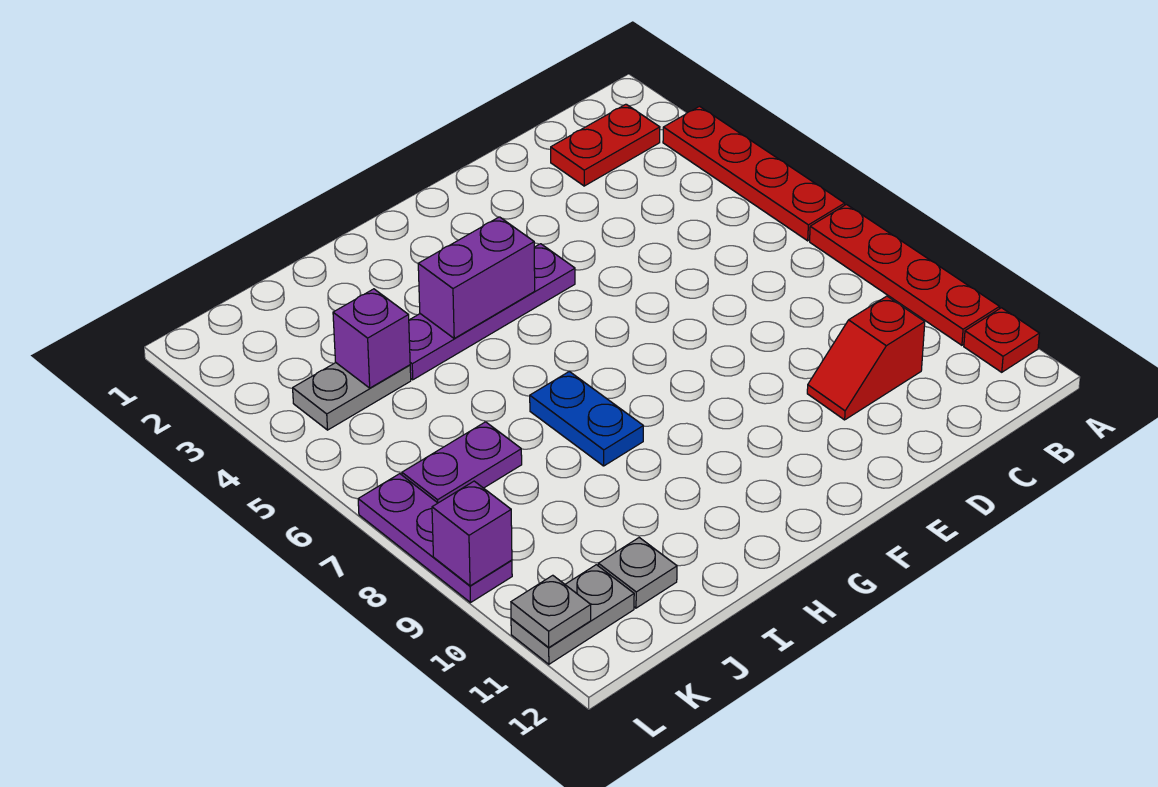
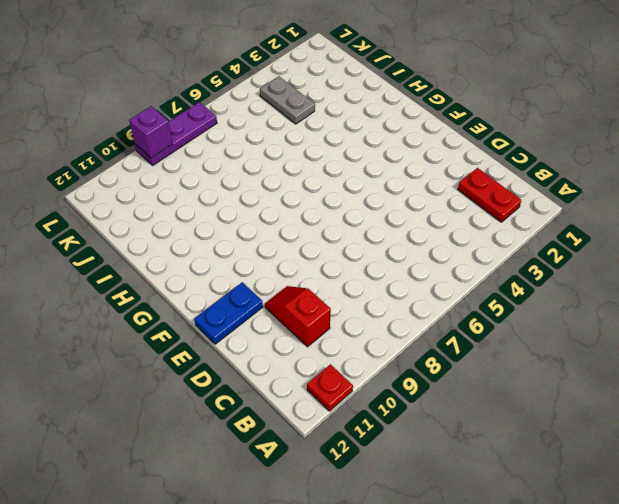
blue plate E11:E12 level 1 -> blue plate H7:H8 level 1
none -> red plate A3:A6 level 1
none -> red plate A7:A10 level 1
none -> purple plate F4:I4 level 1

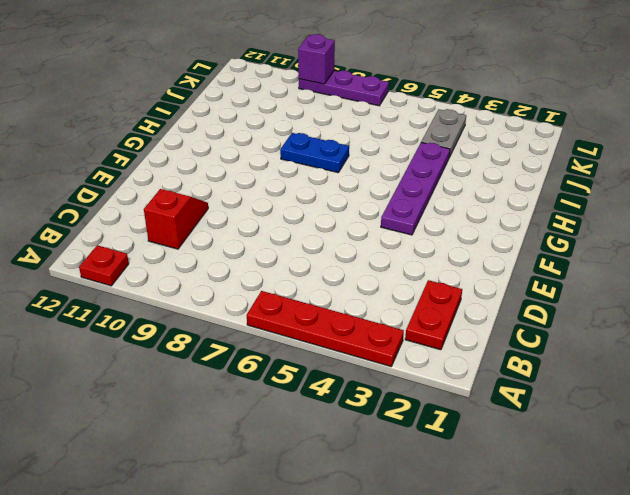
none -> red plate A7:A10 level 1
none -> purple plate J7:K7 level 1
none -> grey plate J11 level 1

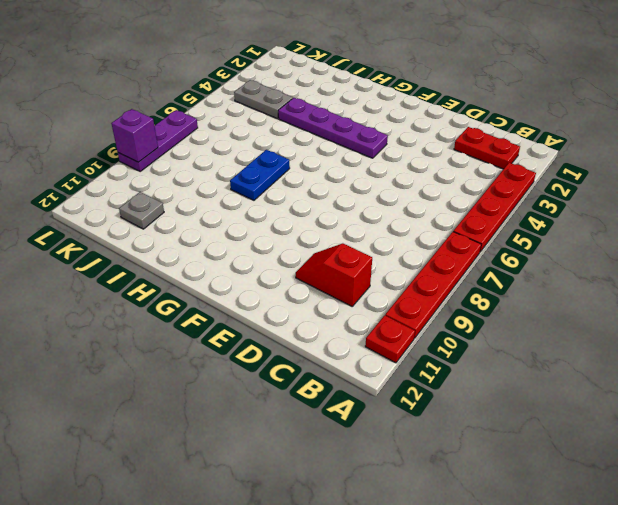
none -> purple plate J7:K7 level 1
none -> grey plate K11:L11 level 1
none -> purple brick G4:H4 level 2

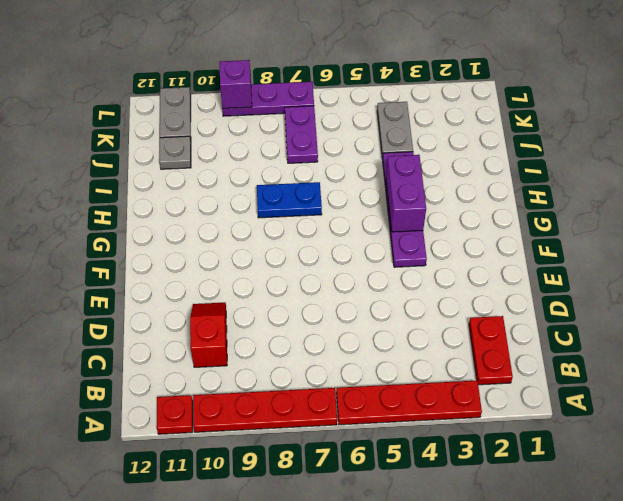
none -> purple brick J4 level 2
none -> grey plate L11 level 2

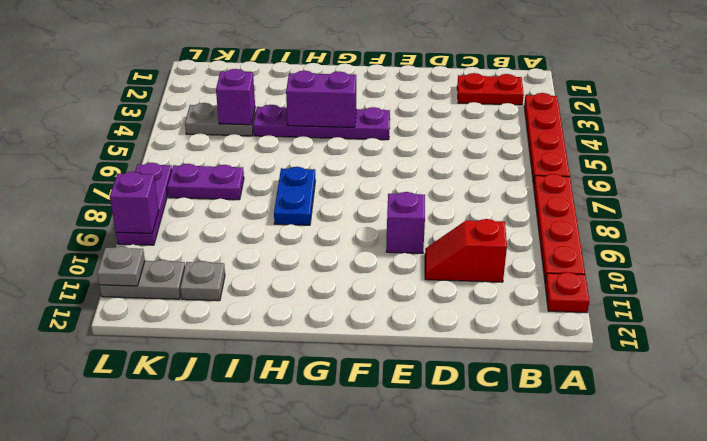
purple brick E9 level 1 -> none

